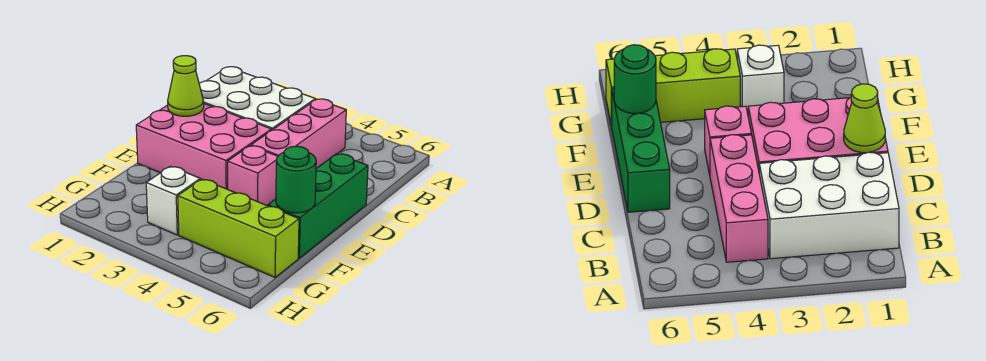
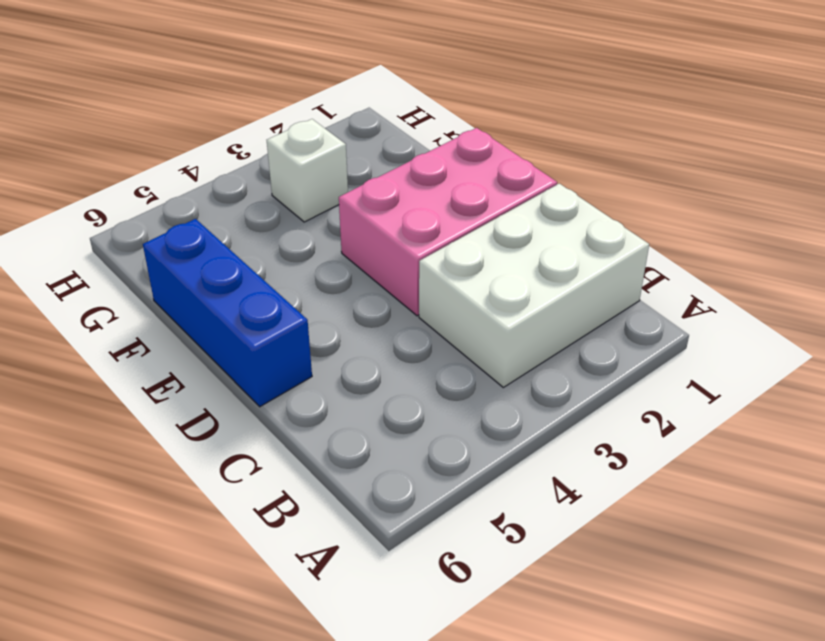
blue brick D6:F6 level 1 -> green brick D6:F6 level 1
none -> pink brick B4:D4 level 1
none -> pink brick E4 level 1

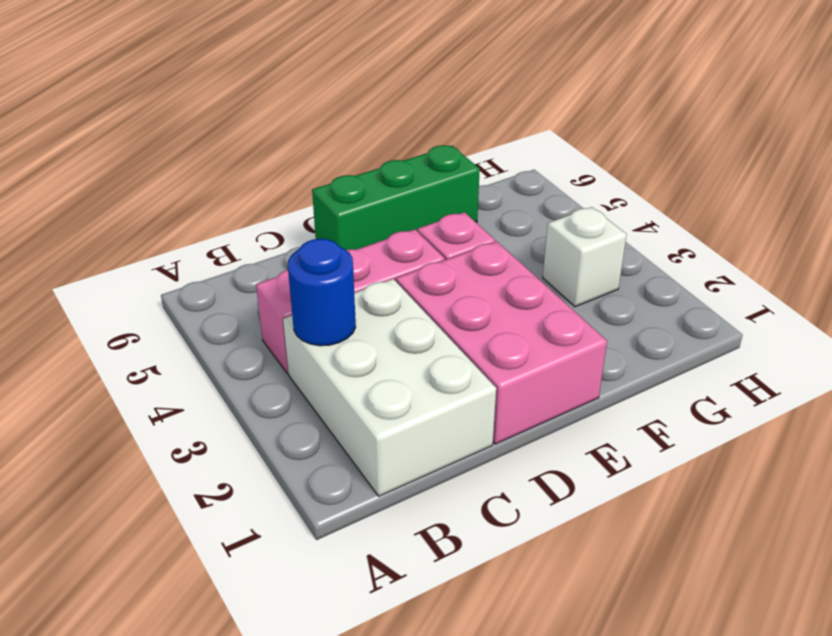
blue round brick B3 level 2 -> none
none -> lime brick G4:G6 level 1
none -> lime cone D1 level 2

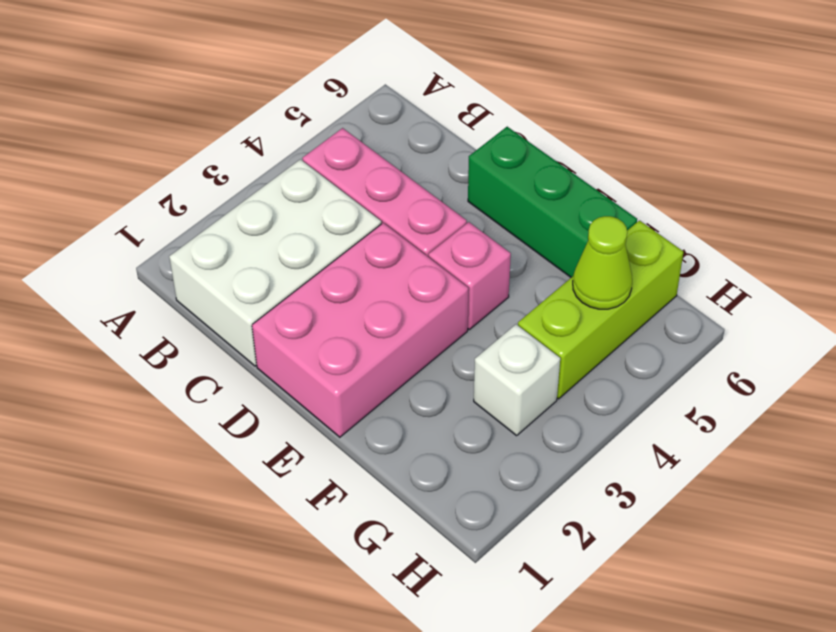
lime cone G5 level 2 -> lime cone D1 level 2
none -> green round brick F6 level 2

